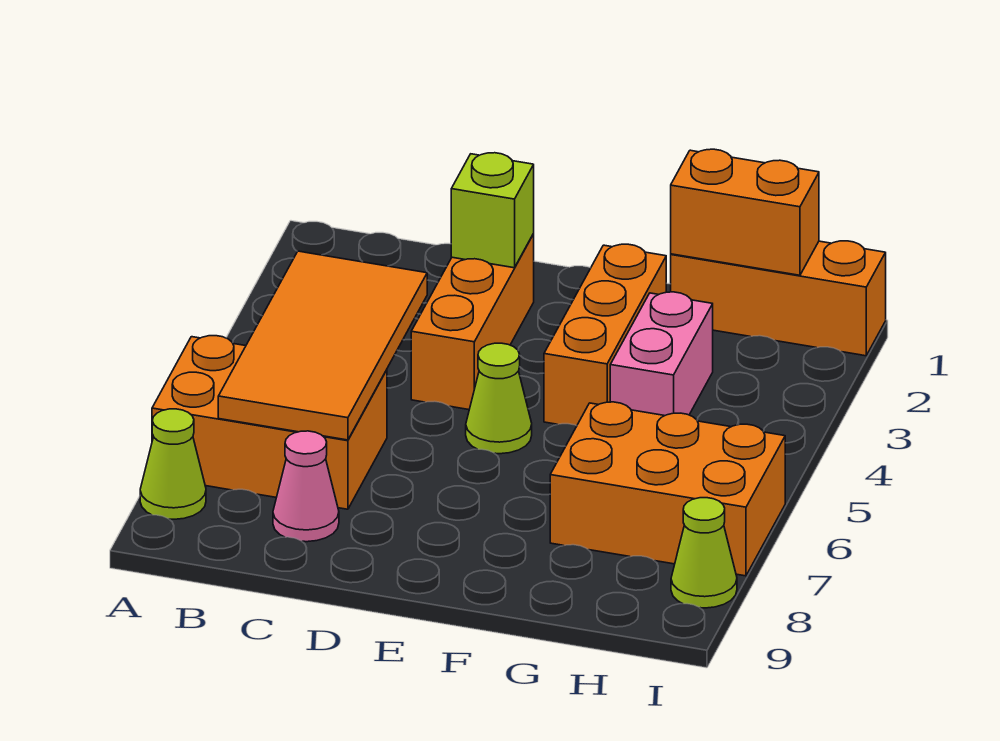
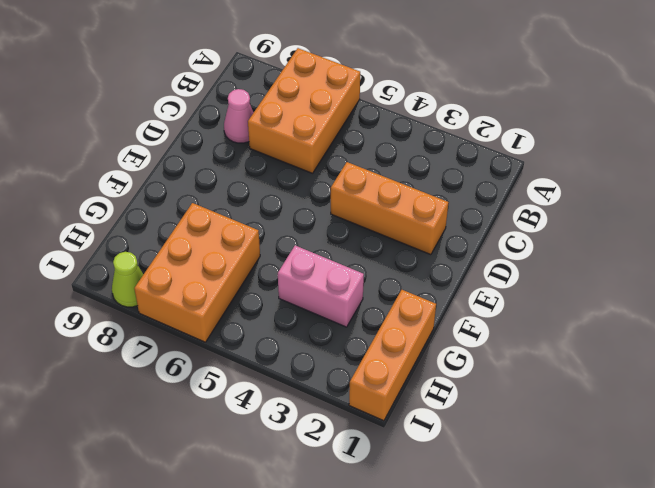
none -> lime cone A8 level 1
none -> lime cone E5 level 1
none -> orange brick F2:F4 level 1

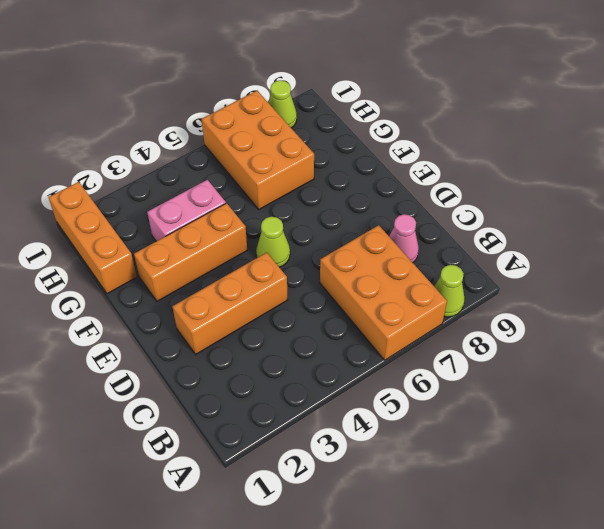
none -> orange tile B4:C7 level 2
none -> lime brick D2 level 2
none -> orange brick G1:H1 level 2

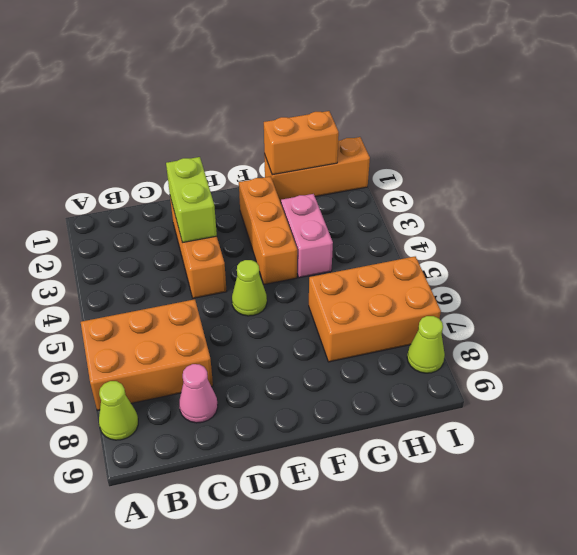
lime brick D2:D3 level 2 -> lime brick D2 level 2
none -> orange tile B4:C7 level 2

